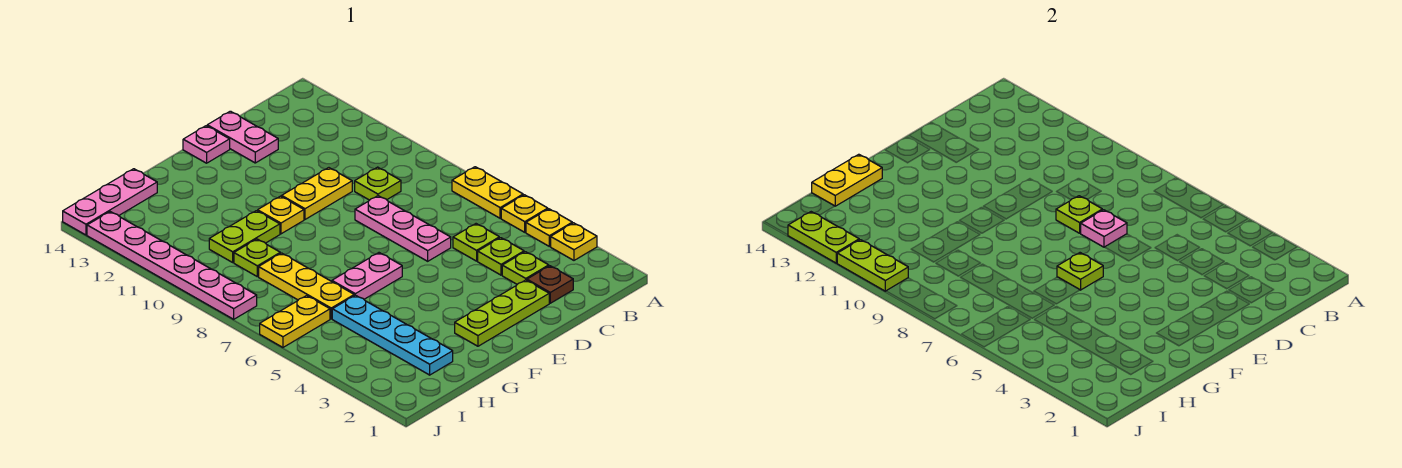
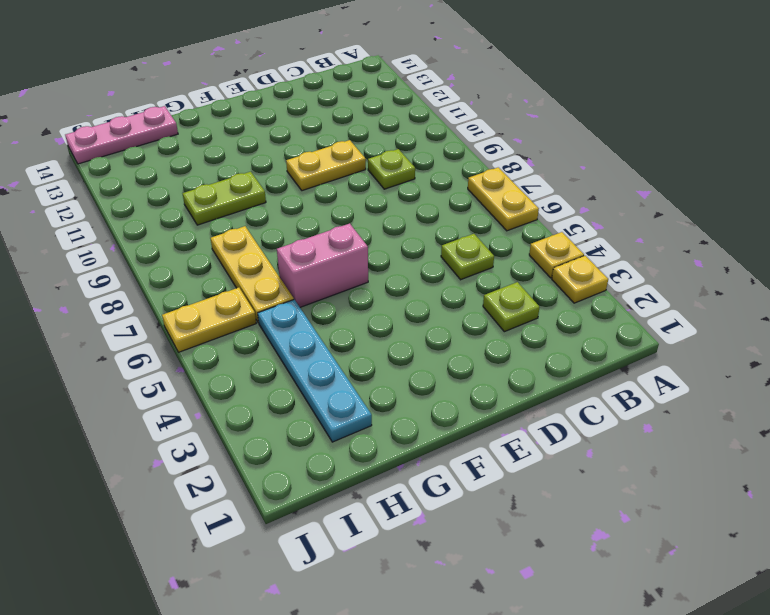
pink brick F6:G6 level 1 -> pink plate F6:G6 level 1
none -> yellow plate A5 level 1
none -> brown plate C2 level 1
none -> lime plate C4 level 1

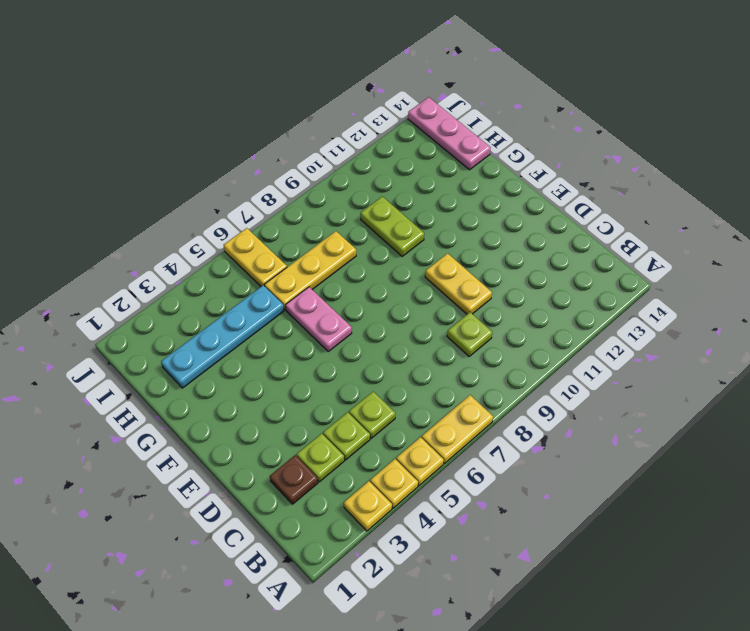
none -> lime plate D2:F2 level 1
none -> pink plate D6:D8 level 1
none -> pink plate D13:D14 level 1

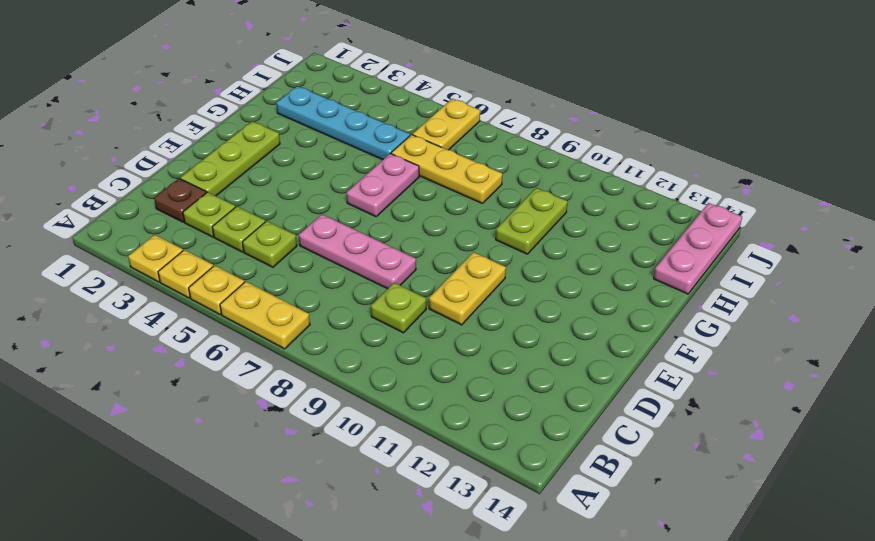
none -> pink plate D13:D14 level 1
none -> pink plate E14 level 1
none -> yellow plate F10 level 1

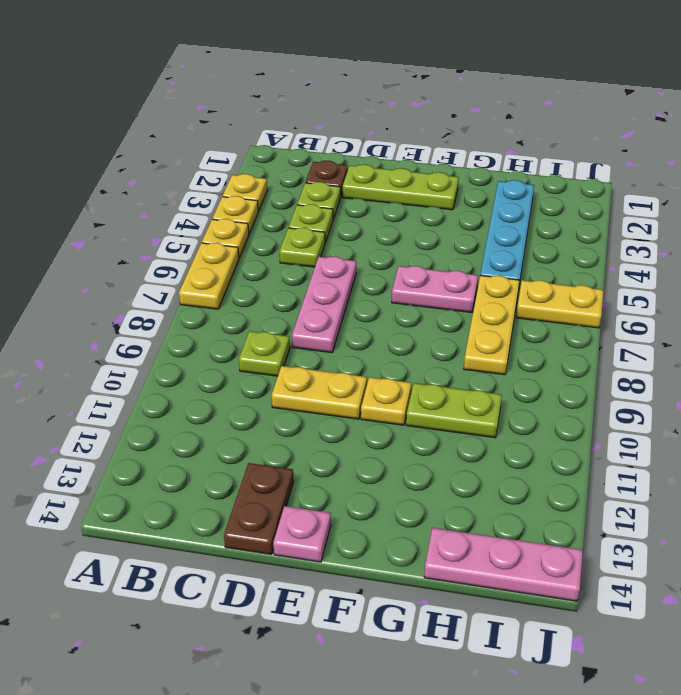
brown plate D13:D14 level 1 -> pink plate D13:D14 level 1
none -> lime plate H9 level 1
none -> pink plate J8:J13 level 1
none -> pink plate D7 level 2

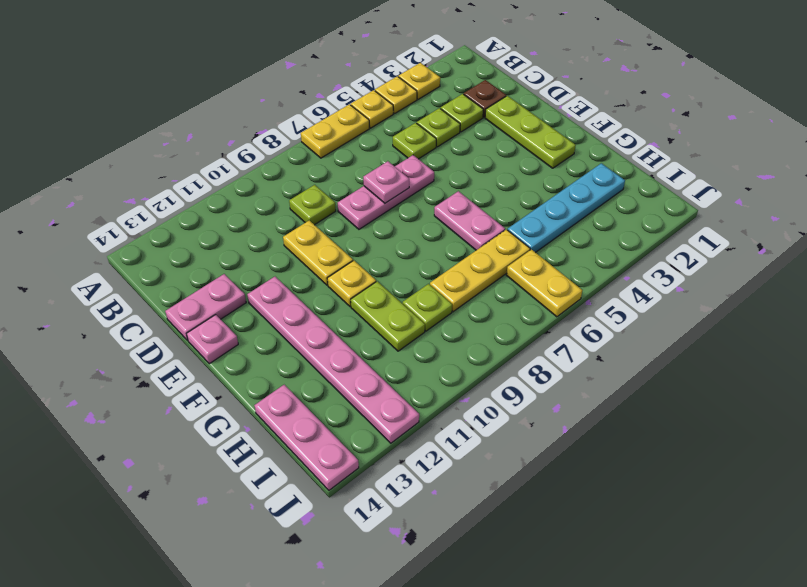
pink plate E12:J12 level 1 -> pink plate J8:J13 level 1
none -> lime plate D8 level 2
none -> lime plate F6 level 2
none -> yellow plate G14:H14 level 2

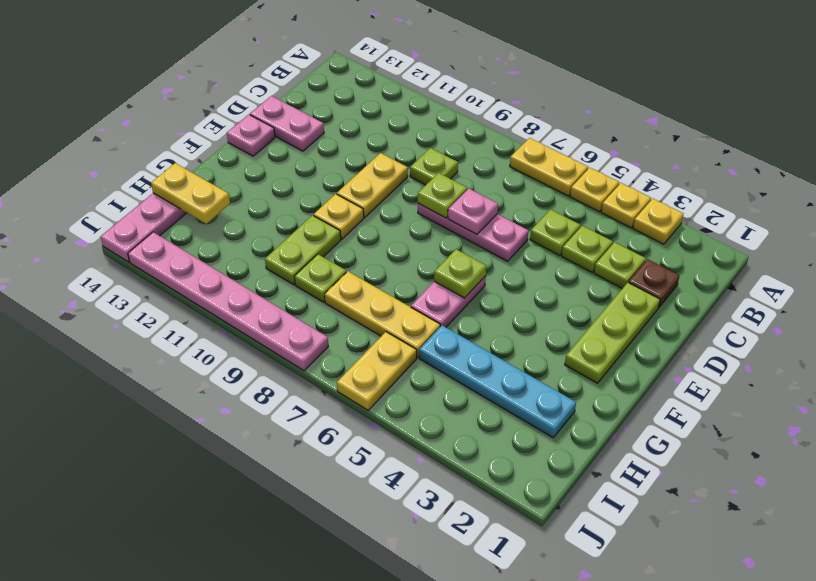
yellow plate H13:H14 level 2 -> yellow plate G14:H14 level 2
none -> lime plate J10:J11 level 2
none -> lime plate J12:J13 level 2

